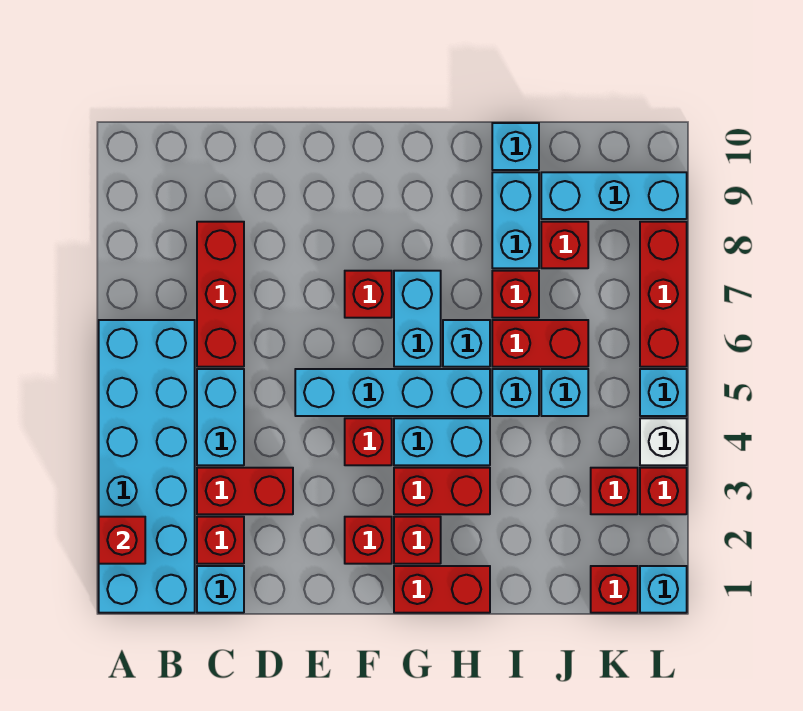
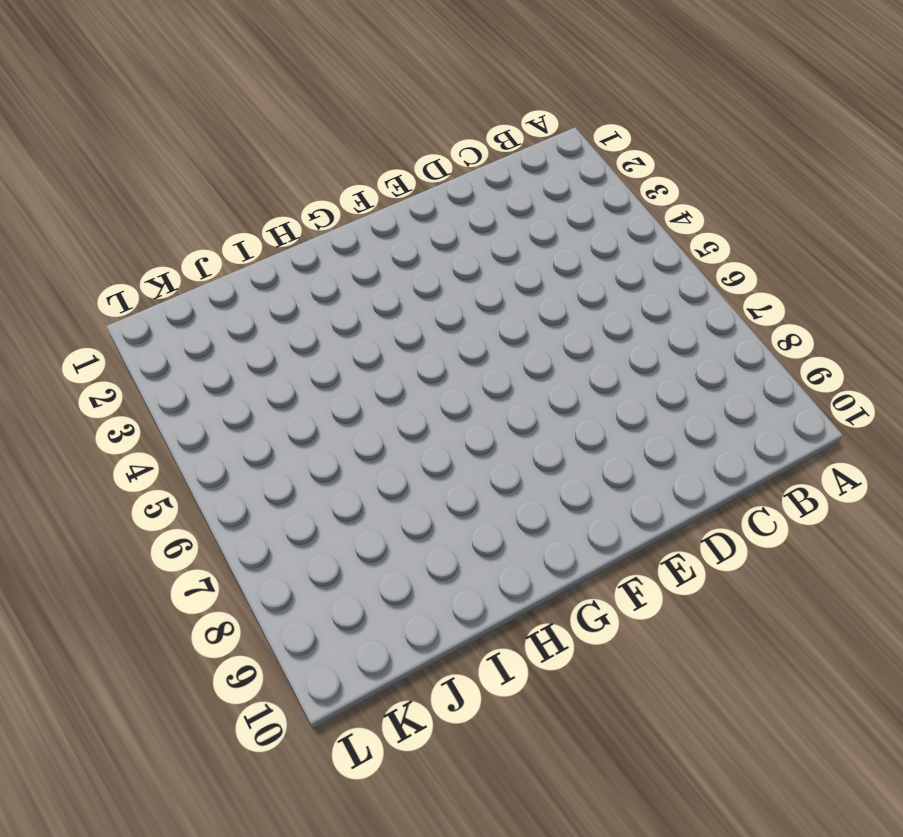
none -> cyan brick A1:B6 level 1
none -> cyan brick C1 level 1
none -> red brick C2 level 1
none -> red brick C3:D3 level 1

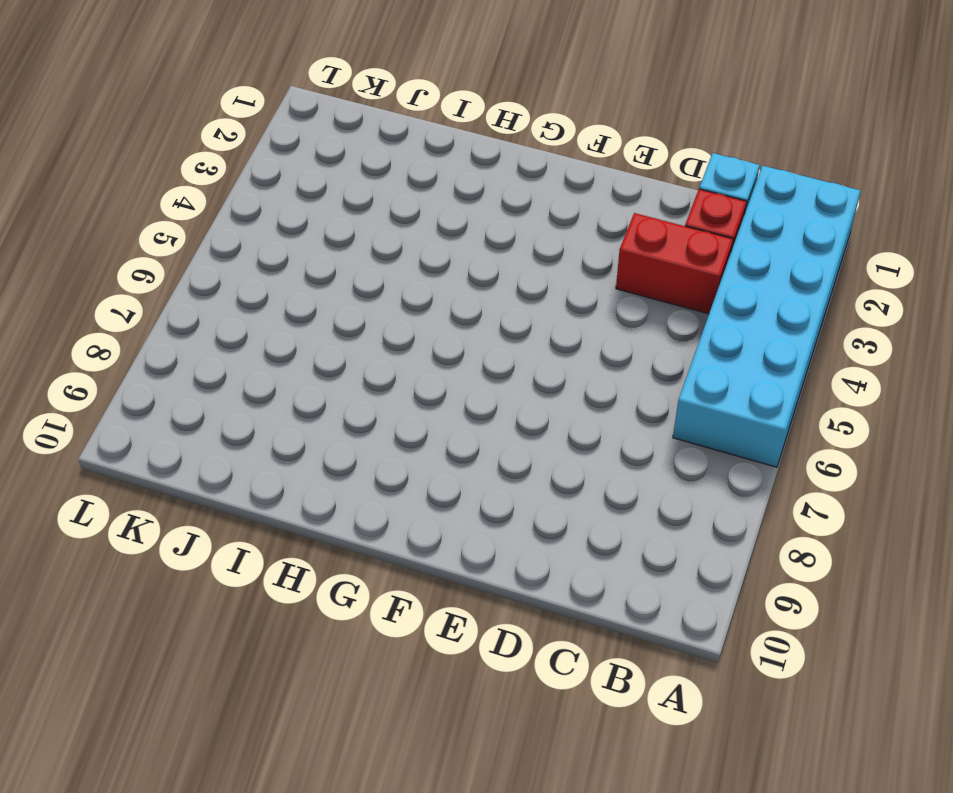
none -> cyan brick C4:C5 level 1
none -> red brick C6:C8 level 1
none -> cyan brick E5:H5 level 1
none -> red brick F2 level 1

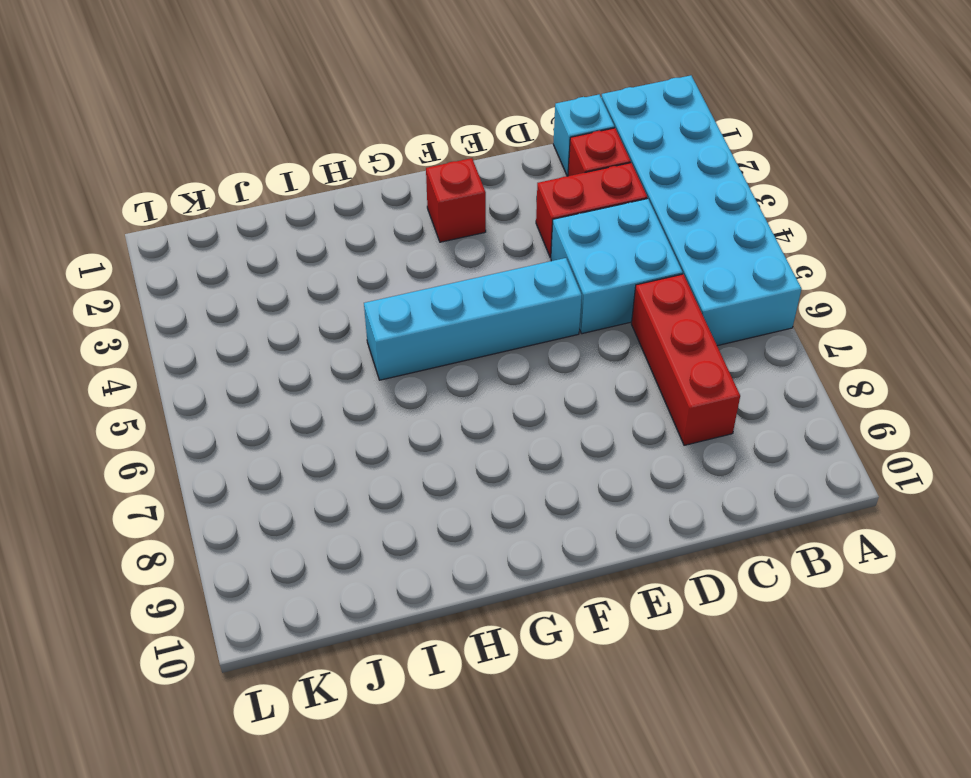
cyan brick C4:D5 level 1 -> cyan brick C4:C5 level 1
none -> red brick F4 level 1
none -> red brick F7 level 1
none -> red brick G1:H1 level 1
none -> red brick G2 level 1

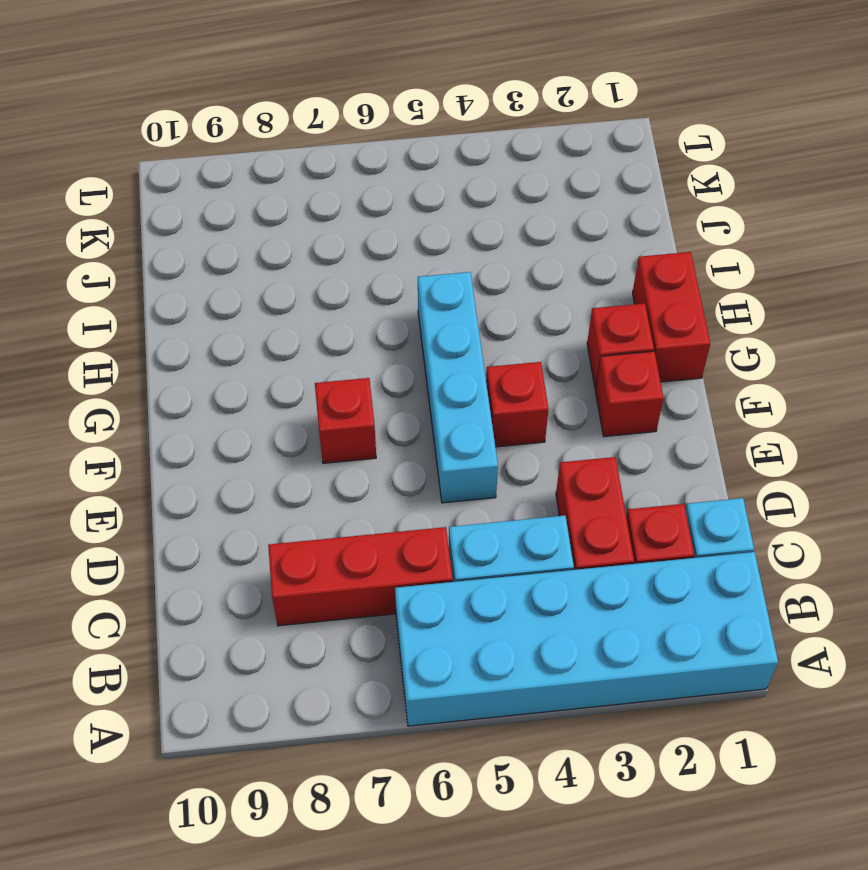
none -> red brick G3:H3 level 1
none -> cyan brick G4:H4 level 1
none -> cyan brick G6:G7 level 1
none -> cyan brick H6 level 1

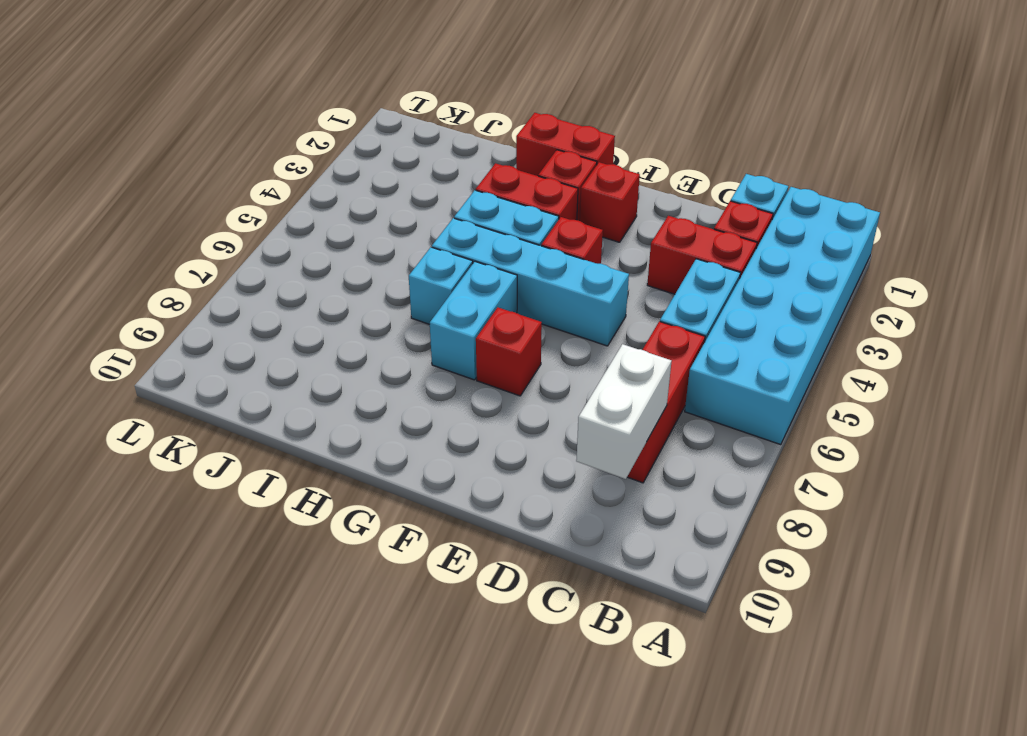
white brick C8:C9 level 2 -> none
none -> cyan brick I5 level 1
none -> red brick I6:J6 level 1
none -> red brick I7 level 1
none -> cyan brick I8:I9 level 1

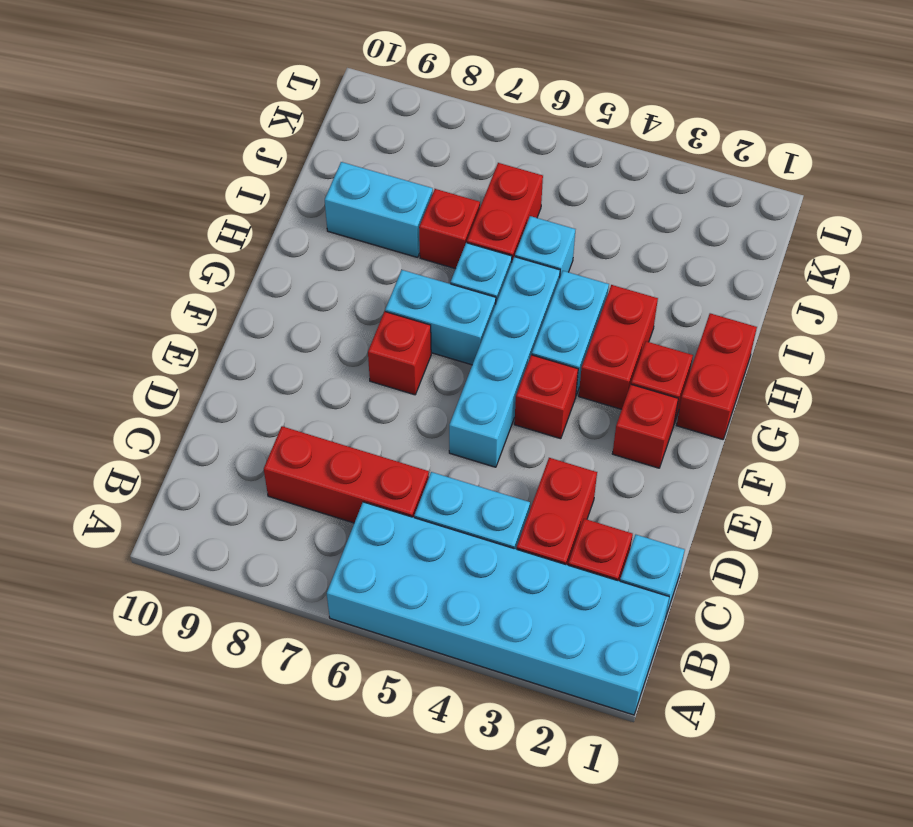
none -> cyan brick I10 level 1
none -> cyan brick J5 level 1
none -> red brick J8 level 1
none -> cyan brick J9:L9 level 1

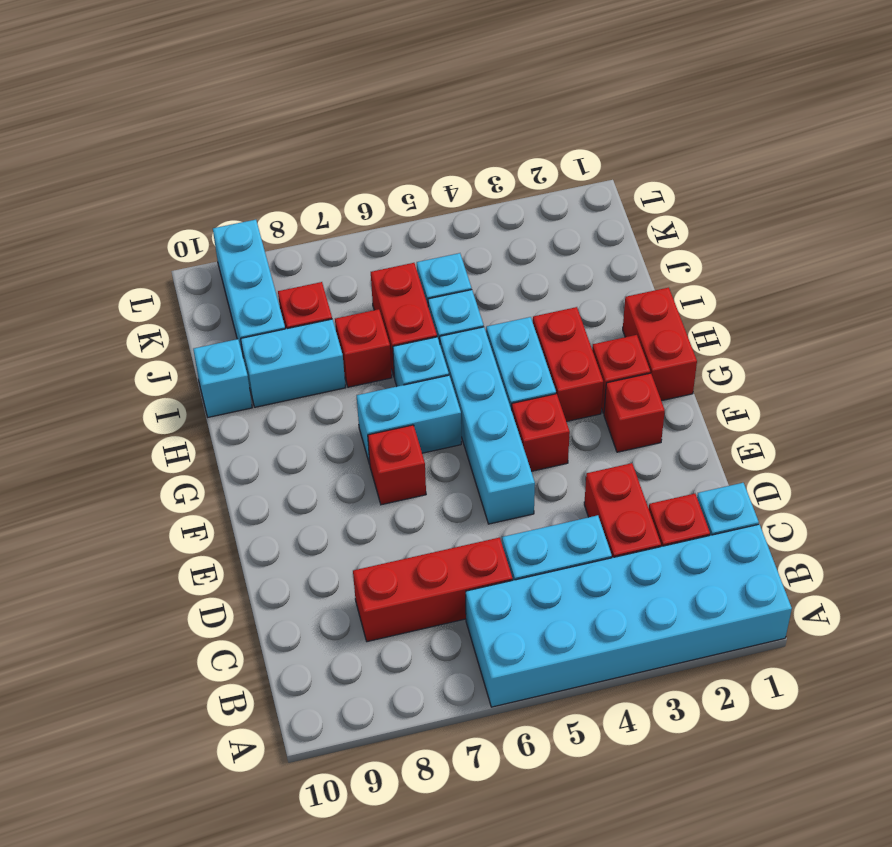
none -> red brick K1 level 1
none -> red brick K3 level 1
none -> cyan brick L1 level 1
none -> red brick L3 level 1

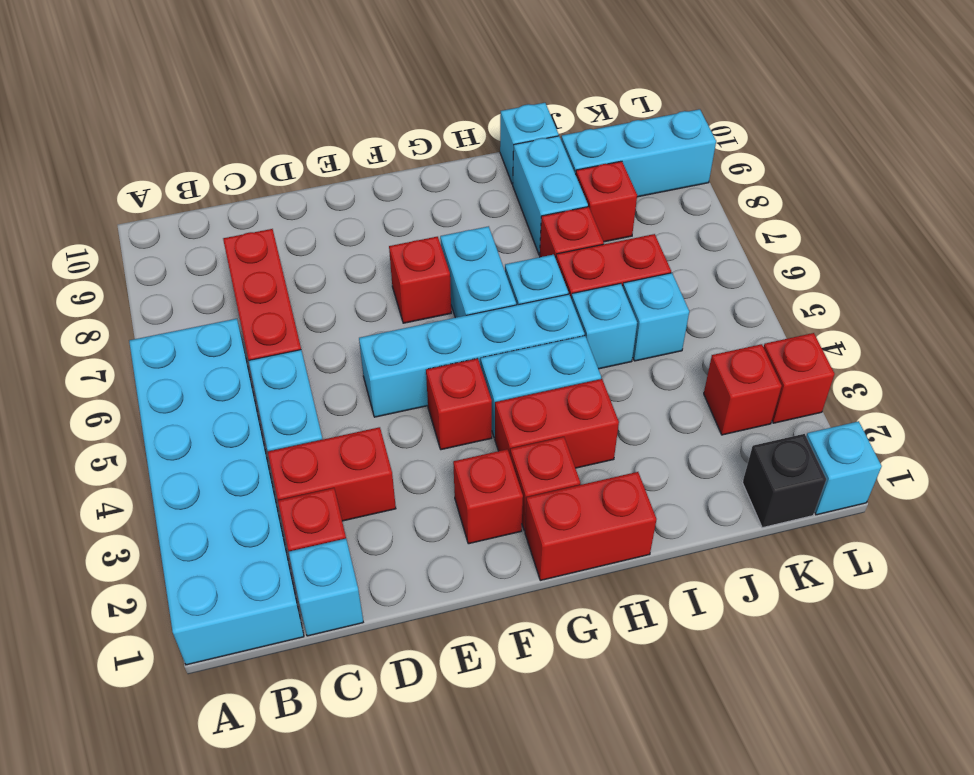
black brick K1 level 1 -> red brick K1 level 1
none -> white brick L4 level 1
none -> cyan brick L5 level 1
none -> red brick L6:L8 level 1
none -> red brick A2 level 2

